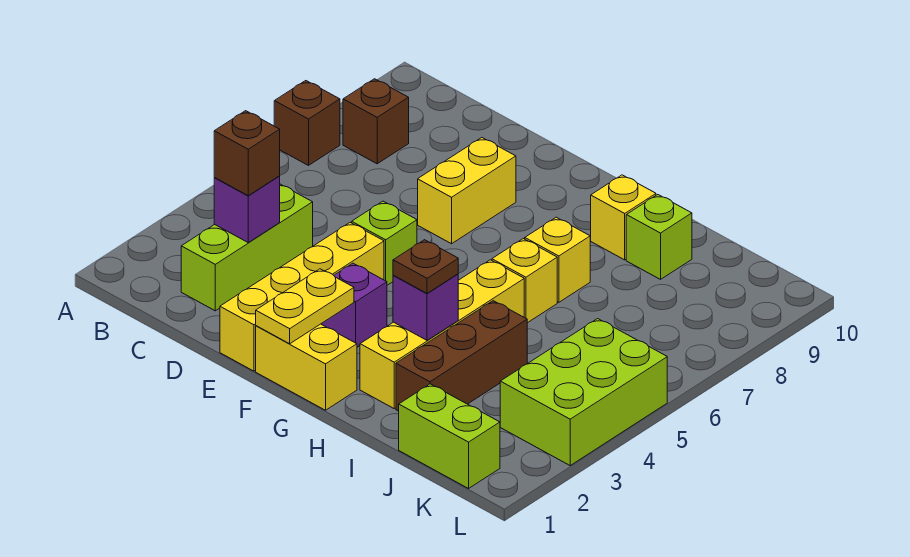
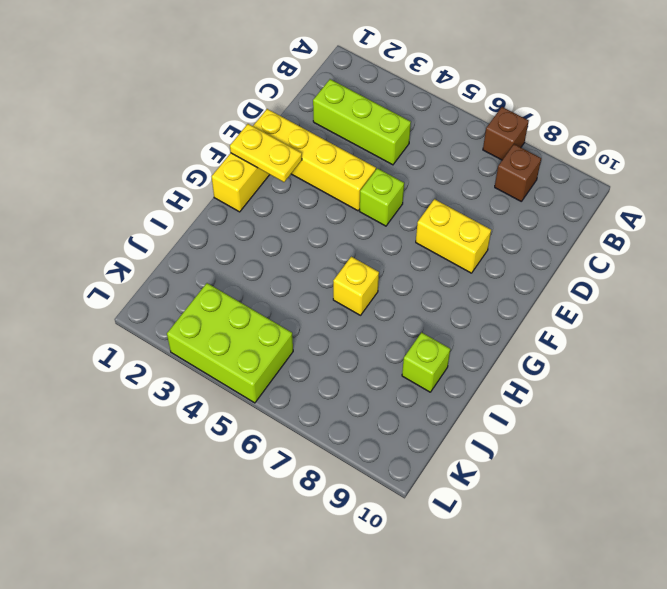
none -> purple brick F3 level 1
none -> yellow brick H2:H5 level 1
none -> yellow brick H7 level 1

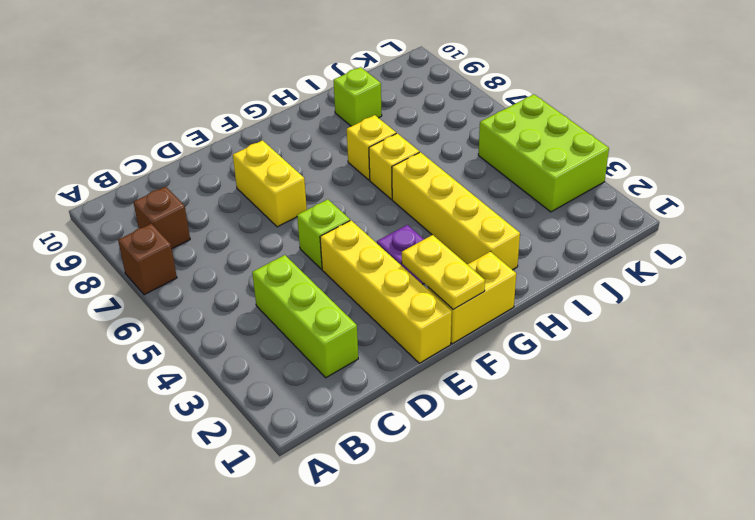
none -> yellow brick H9 level 1
none -> brown brick I2:I4 level 1
none -> lime brick J1:K1 level 1

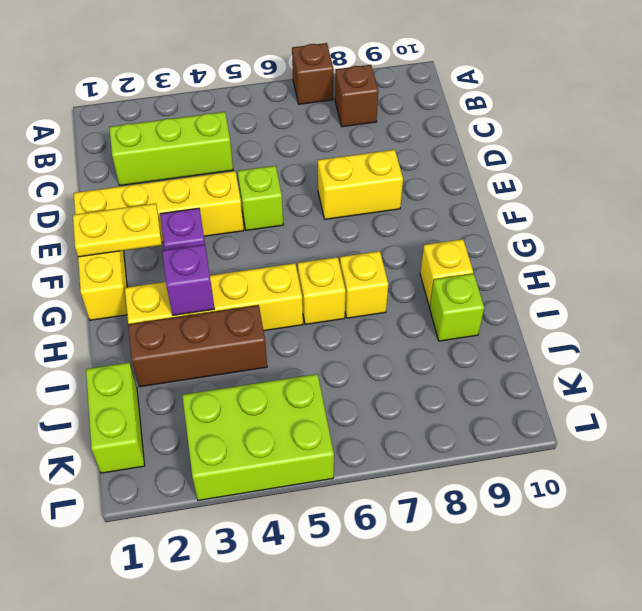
none -> purple brick C3 level 2
none -> brown brick C3 level 3
none -> brown plate H3 level 3

